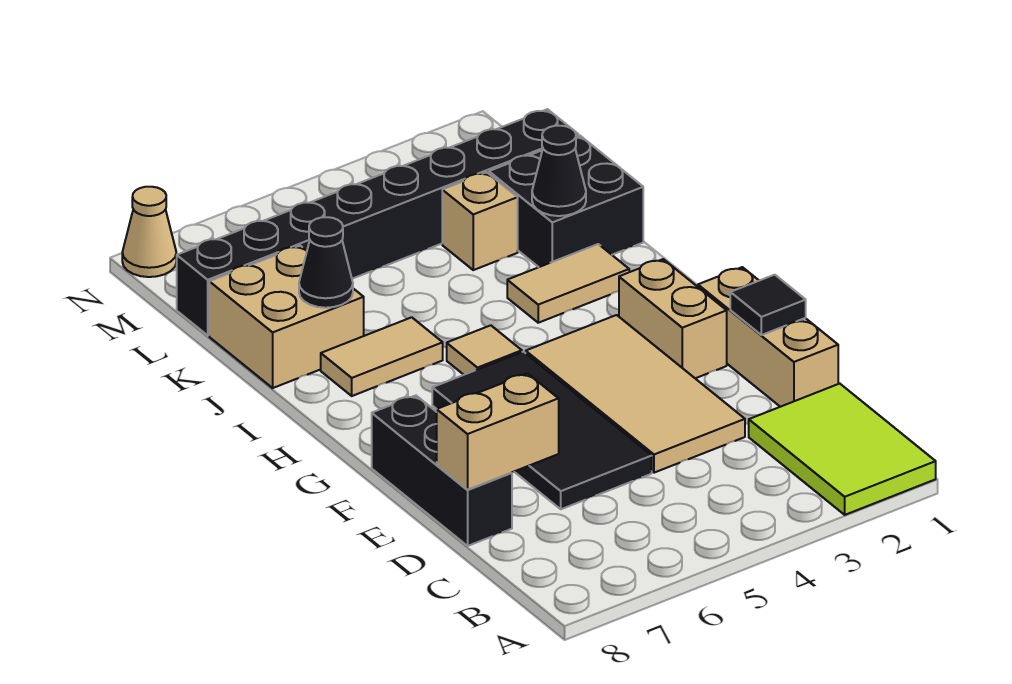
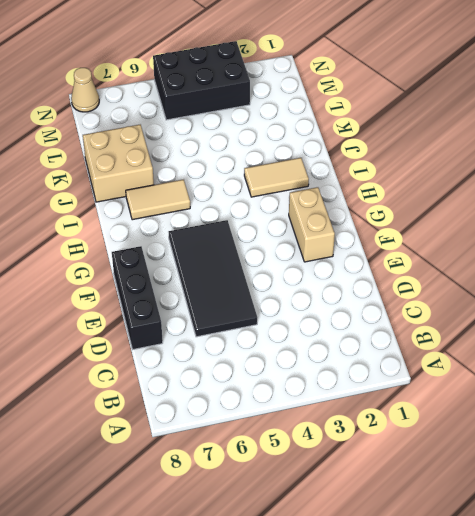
black brick M3:N5 level 1 -> none
none -> lime tile A1:C2 level 1
none -> tan brick D1:F1 level 1
none -> tan tile D3:G4 level 1

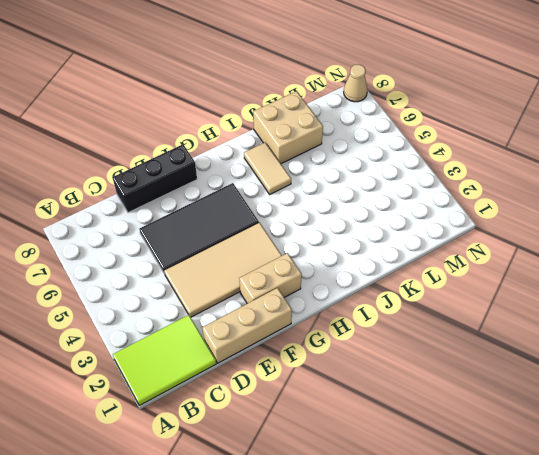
none -> tan tile H5 level 1
none -> tan tile I2:I3 level 1
none -> black brick J1:K2 level 1

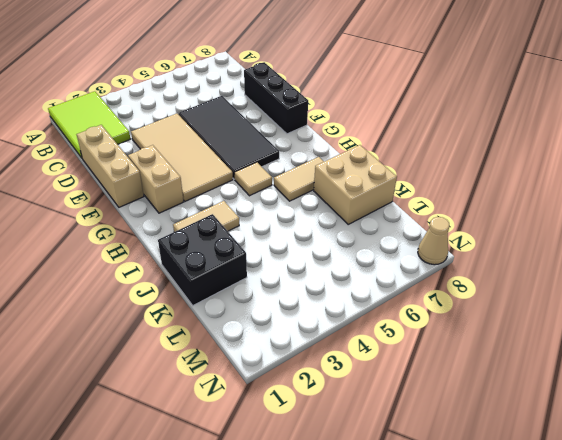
none -> tan brick K3 level 1
none -> black brick L1:L8 level 1
none -> tan brick D7:D8 level 2

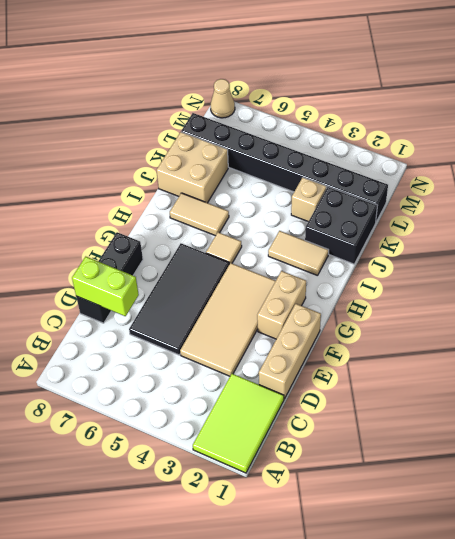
lime brick D7:D8 level 2 -> tan brick D7:D8 level 2
none -> black tile E1 level 2
none -> black cone J2 level 2
none -> black cone J7 level 2

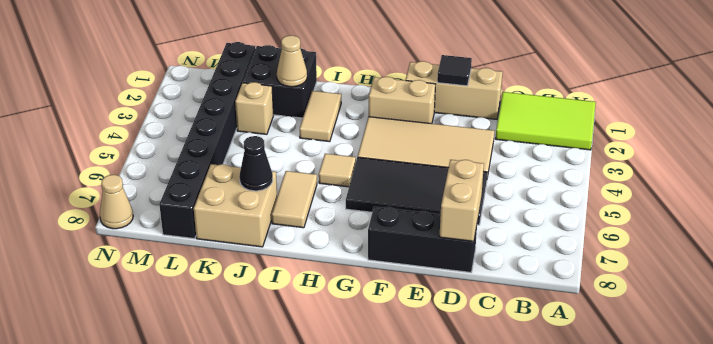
tan cone J2 level 2 -> black cone J2 level 2

